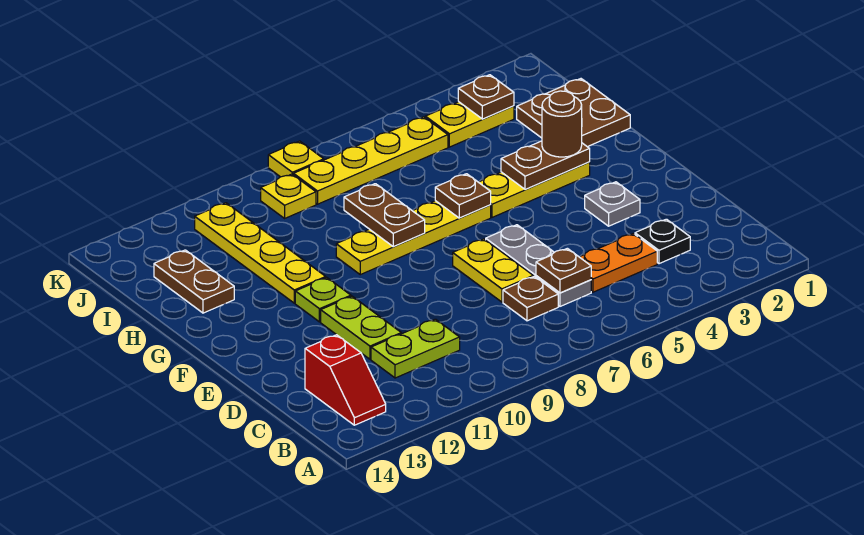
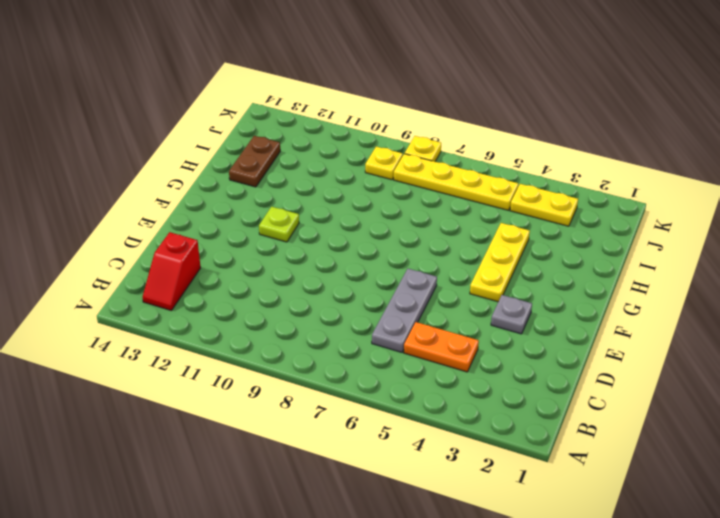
yellow plate F4:H4 level 1 -> yellow plate G3:G5 level 1
none -> black plate C3 level 1
none -> brown plate C7 level 1
none -> lime plate C10:C11 level 1

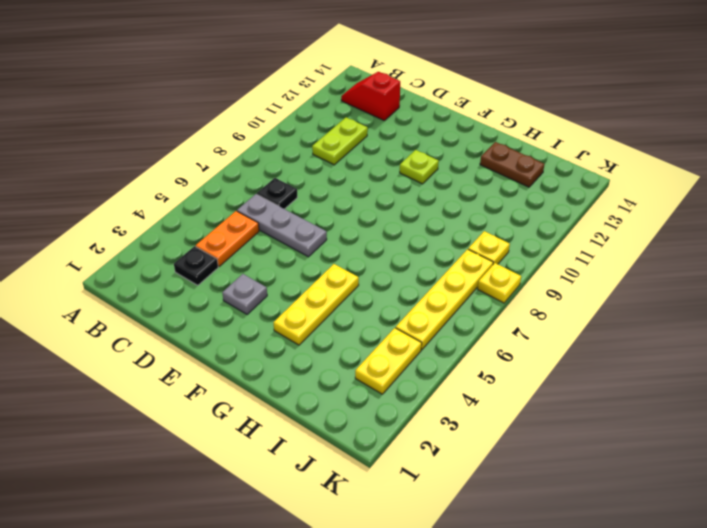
black plate C7 level 1 -> brown plate C7 level 1
none -> yellow plate D7:E7 level 1
none -> lime plate D11:E11 level 1
none -> yellow plate G6:G9 level 1

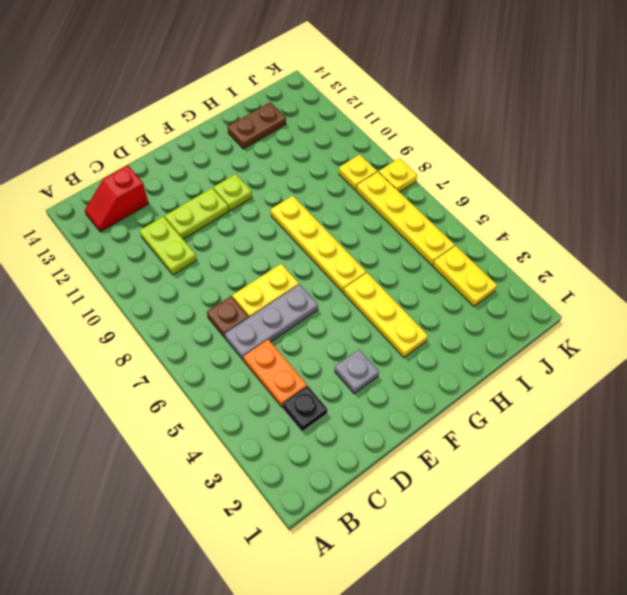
none -> yellow plate G11:J11 level 1
none -> brown plate H1:I2 level 1
none -> brown plate C6 level 2

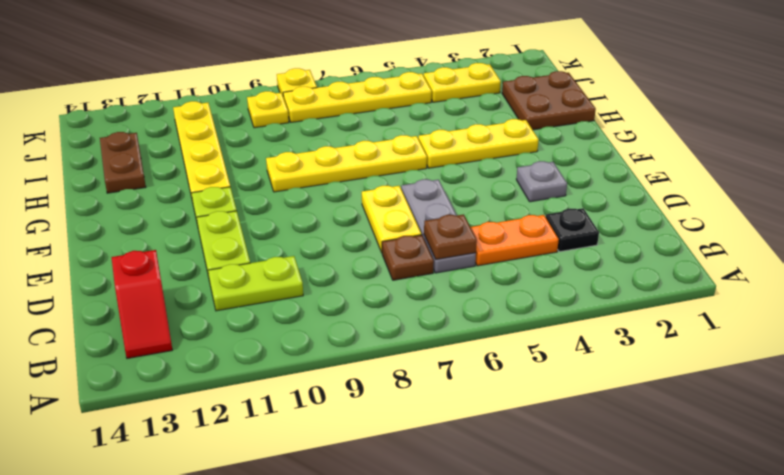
none -> brown plate G3:G4 level 2
none -> brown plate G6 level 2
none -> brown plate G8:H8 level 2

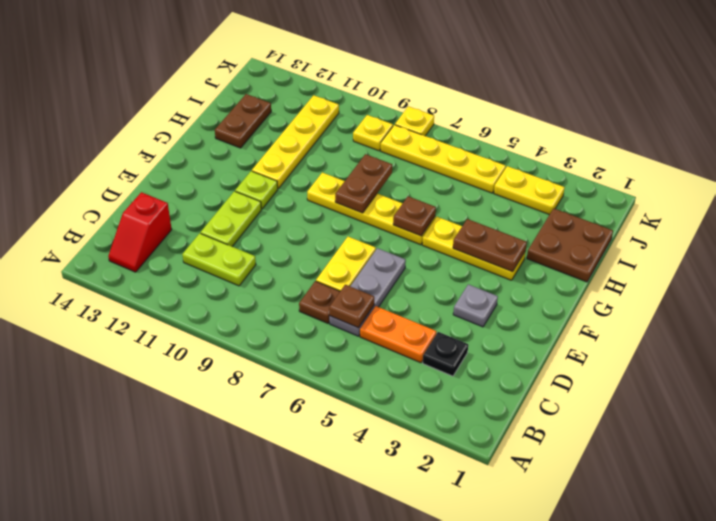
none -> brown plate J3 level 2
none -> brown round brick G3 level 3

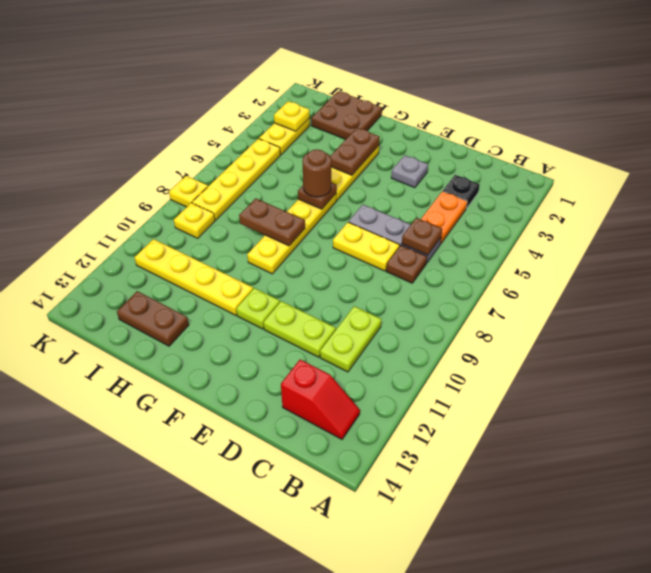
brown round brick G6 level 3 -> brown round brick G3 level 3
yellow plate J3 level 2 -> brown plate J3 level 2

